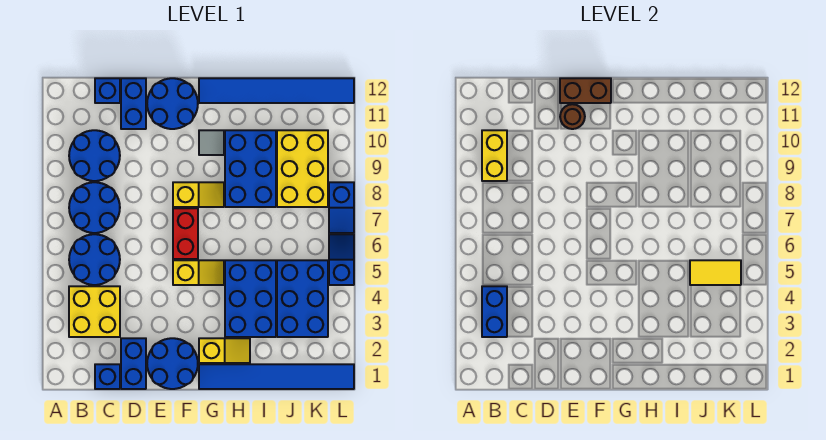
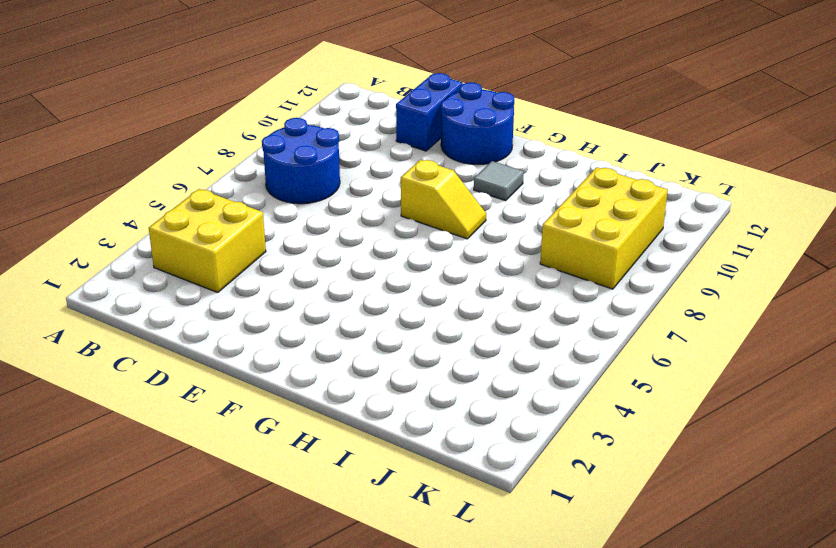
none -> blue round brick B5:C6 level 1
none -> blue round brick B9:C10 level 1
none -> blue brick C1 level 1

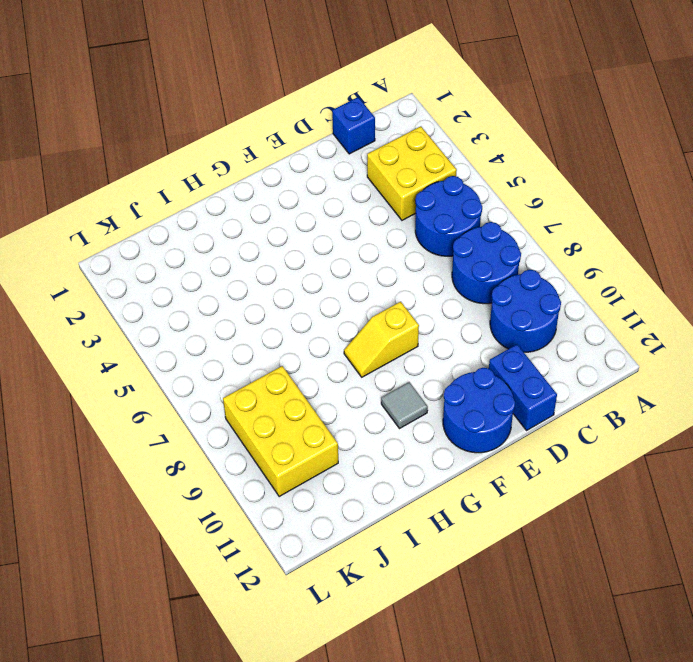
none -> blue brick C12 level 1
none -> blue brick D1:D2 level 1
none -> blue round brick E1:F2 level 1

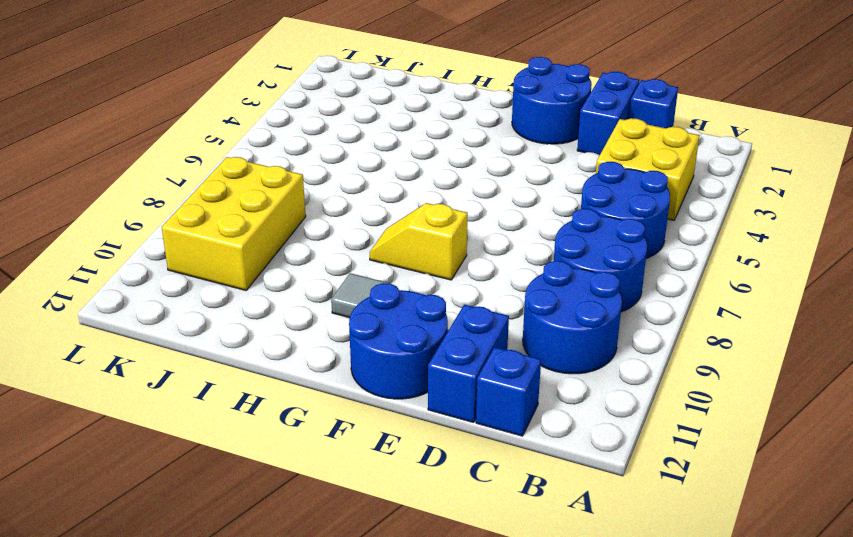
none -> yellow slope F5:G5 level 1 top F
none -> red brick F6:F7 level 1
none -> blue tile G1:L1 level 1

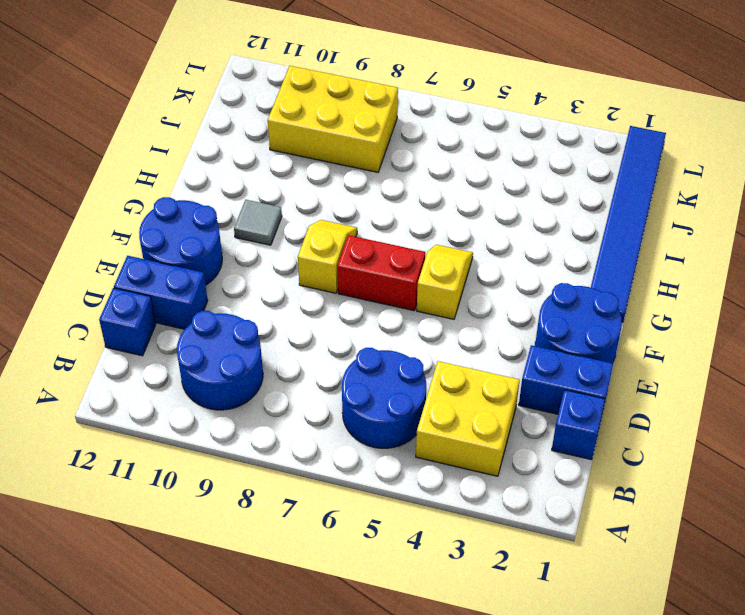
none -> blue round brick B7:C8 level 1
none -> yellow slope G2:H2 level 1 top G
none -> blue tile G12:L12 level 1

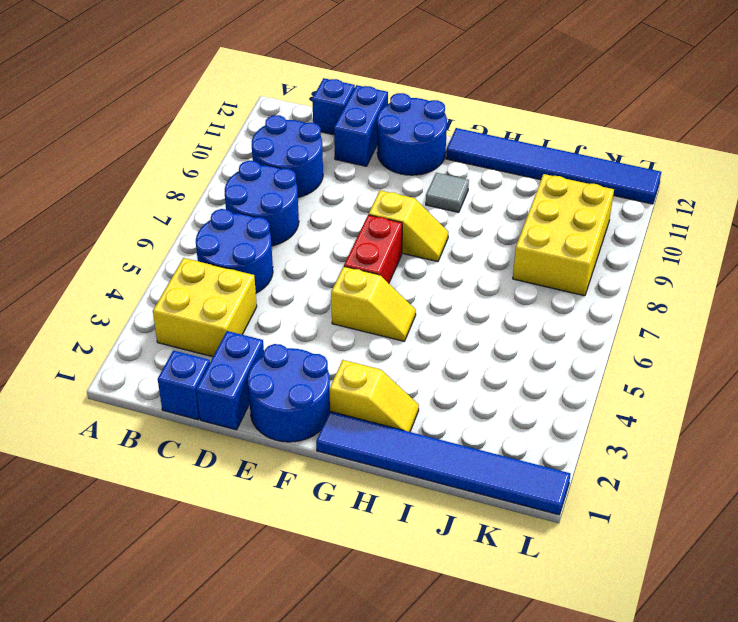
none -> blue brick H3:I5 level 1
none -> blue brick H8:I10 level 1
none -> blue brick J3:K5 level 1

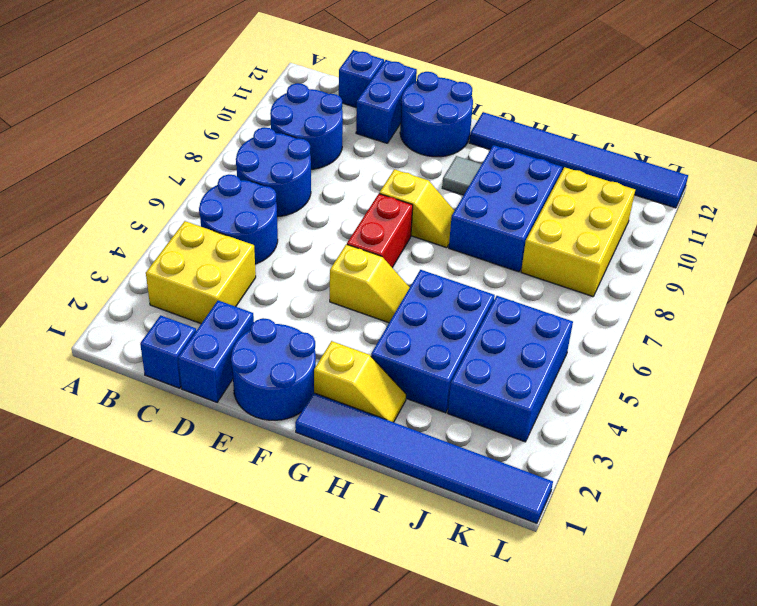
none -> blue slope L5:L6 level 1 top 5
none -> blue slope L7:L8 level 1 top 8
none -> blue brick B3:B4 level 2

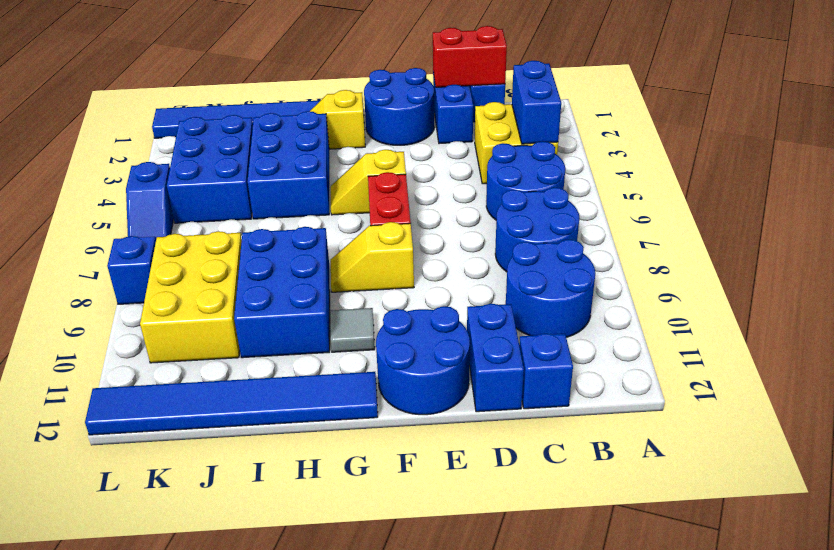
red brick C1:D1 level 2 -> none
none -> yellow brick B9:B10 level 2
none -> brown round brick E11 level 2
none -> brown brick E12:F12 level 2

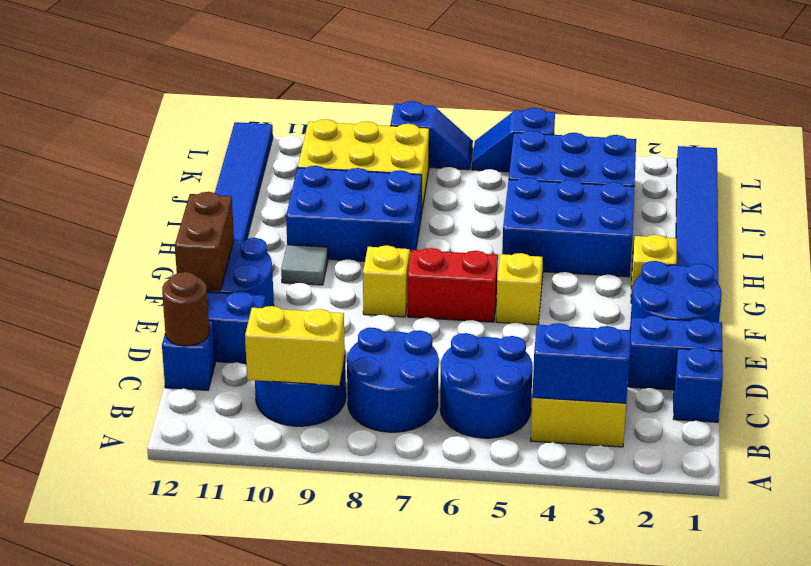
brown round brick C12 level 2 -> brown round brick E11 level 2
none -> yellow tile J5:K5 level 2

